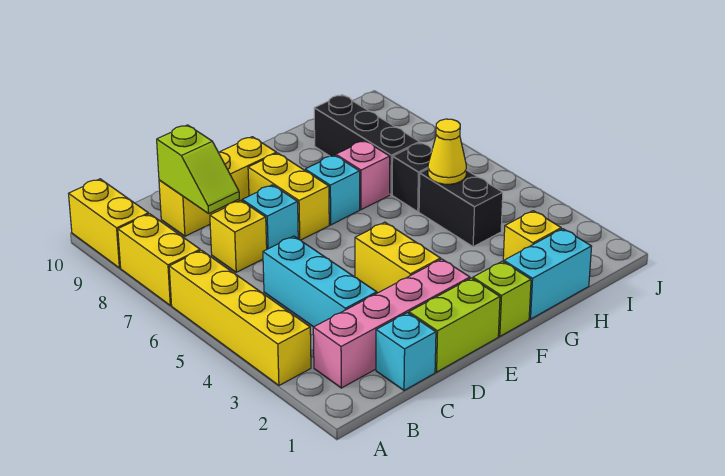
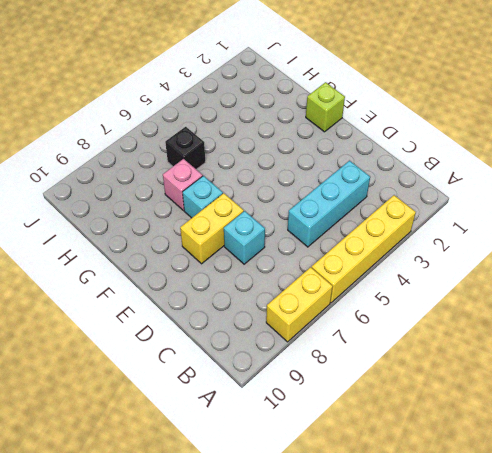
none -> yellow brick A9:A10 level 1
none -> pink brick B2:E2 level 1
none -> cyan brick C1 level 1

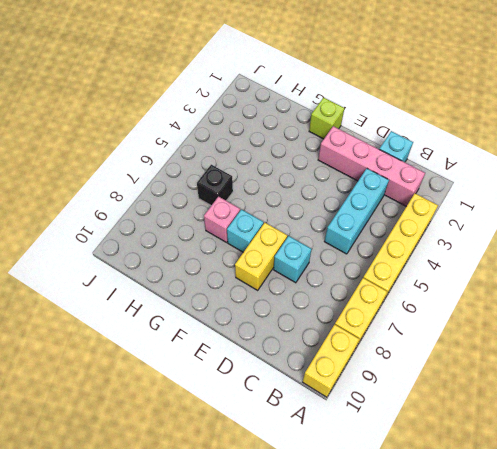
none -> yellow brick C7 level 1
none -> yellow brick C9:E9 level 1
none -> lime brick D1:E1 level 1

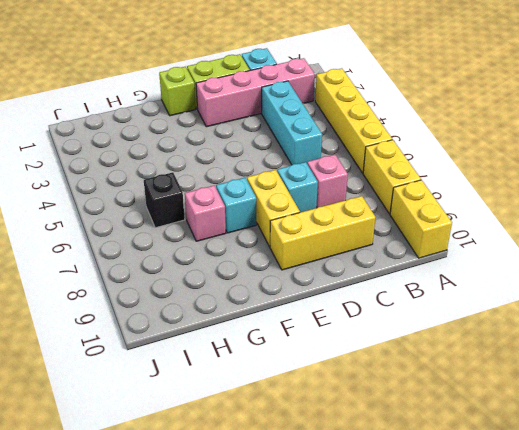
pink brick C7 level 1 -> yellow brick C7 level 1
none -> yellow brick E3:E4 level 1
none -> cyan brick G1:H1 level 1
none -> yellow brick H2 level 1

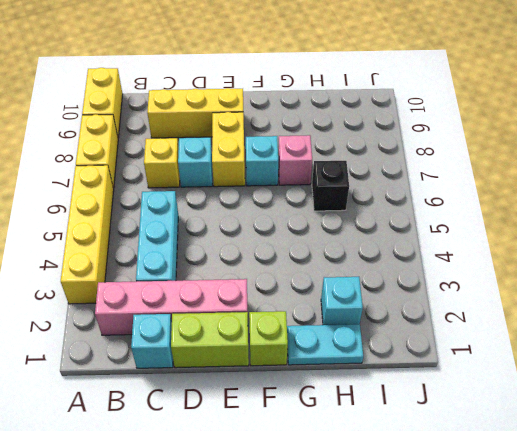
cyan plate G1:H1 level 1 -> cyan brick G1:H1 level 1
cyan brick H2 level 1 -> yellow brick H2 level 1
none -> yellow brick E3:E4 level 1
none -> black brick H4:H5 level 1
none -> black brick H7:H9 level 1

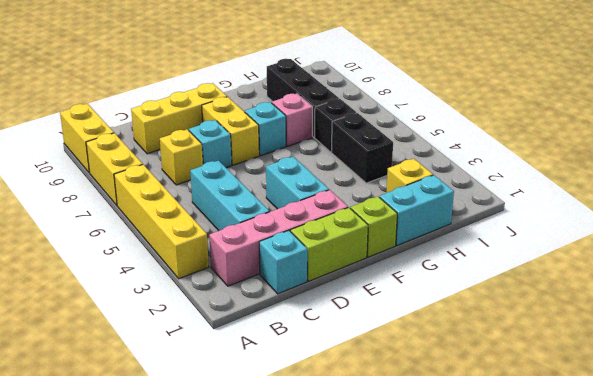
cyan brick E3:E4 level 1 -> yellow brick E3:E4 level 1
none -> lime slope C8:C9 level 2 top 9
none -> yellow cone H5 level 2

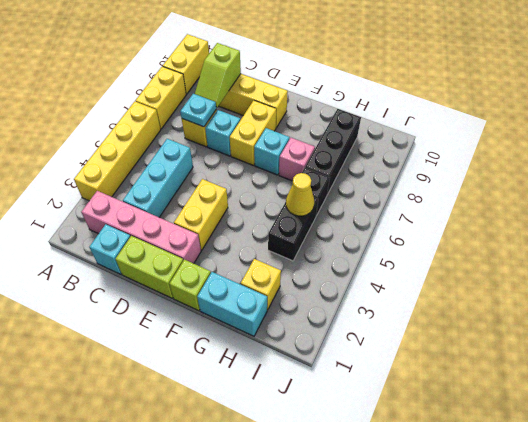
cyan plate C7 level 2 -> none

